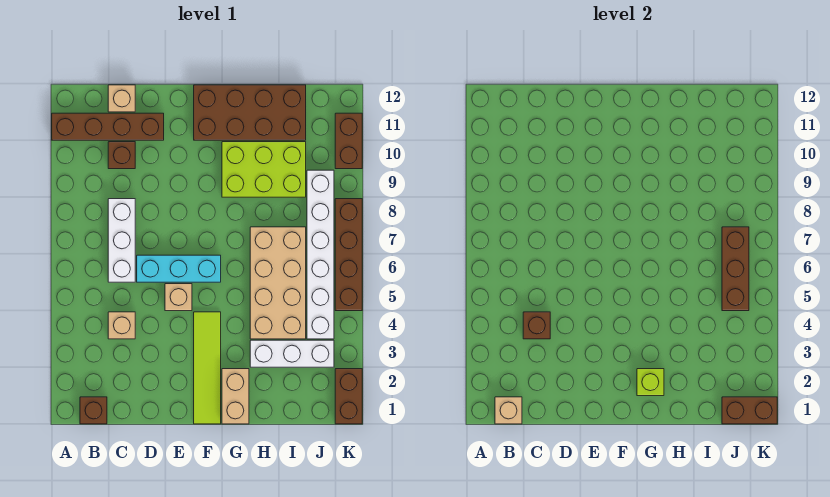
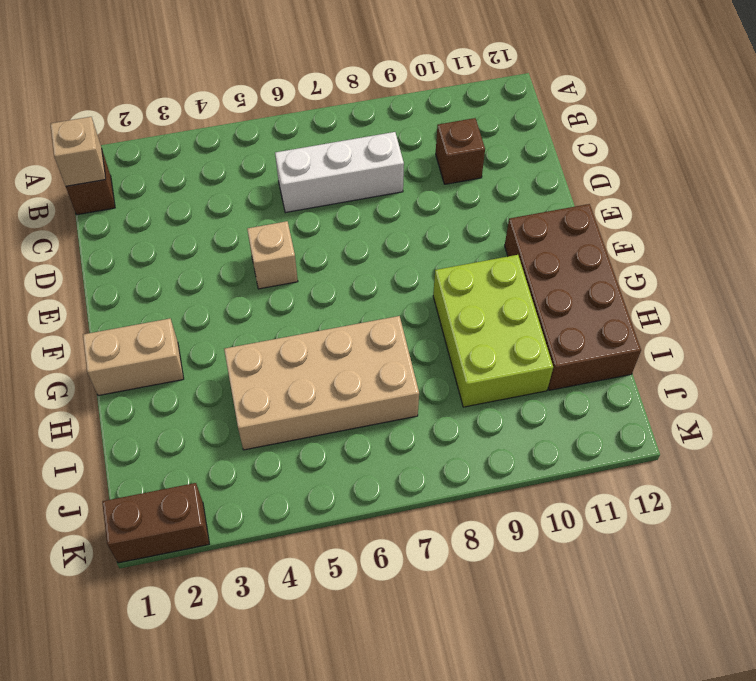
none -> brown brick A11:D11 level 1
none -> tan brick C4 level 1
none -> tan brick C12 level 1

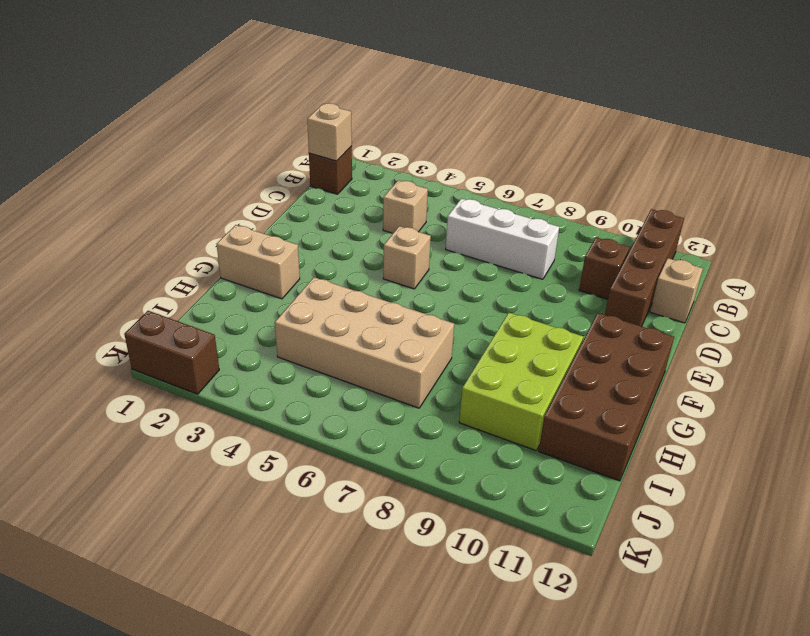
none -> cyan brick D6:F6 level 1
none -> lime tile F1:F4 level 1
none -> white brick H3:J3 level 1

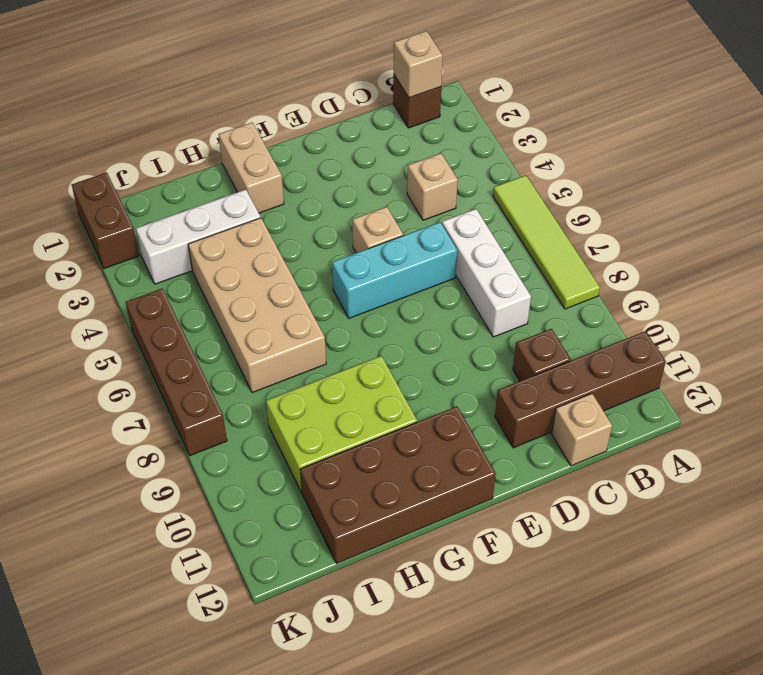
lime tile A5:A8 level 1 -> lime tile F1:F4 level 1
none -> white brick J4:J9 level 1
none -> brown brick K10:K11 level 1
none -> brown brick C4 level 2

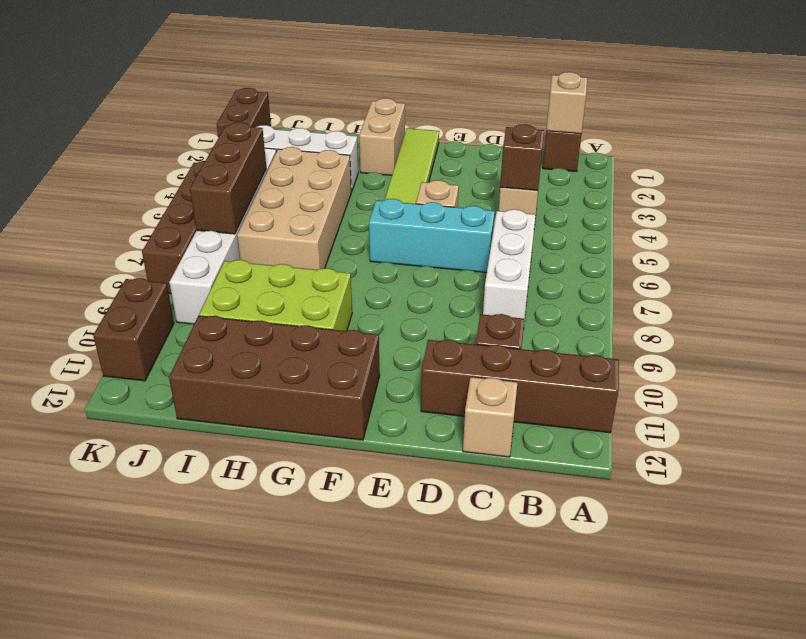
none -> lime brick G2 level 2
none -> brown brick J1:K1 level 2

